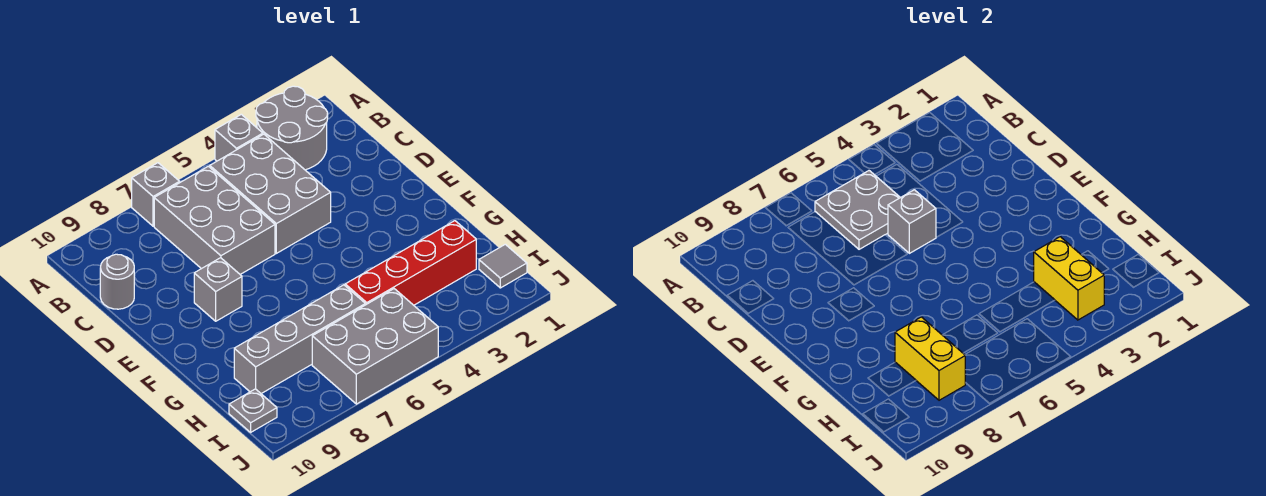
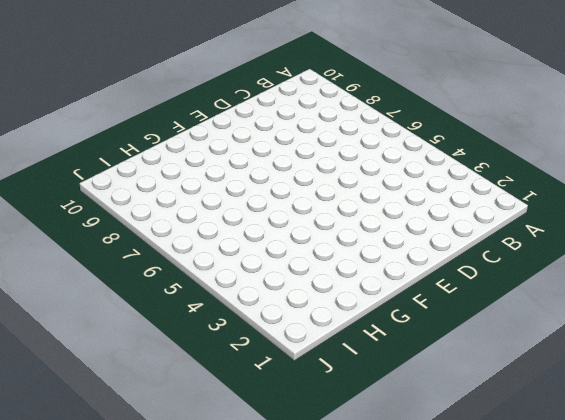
none -> grey round brick A2:B3 level 1
none -> grey brick A4 level 1
none -> grey brick A7 level 1

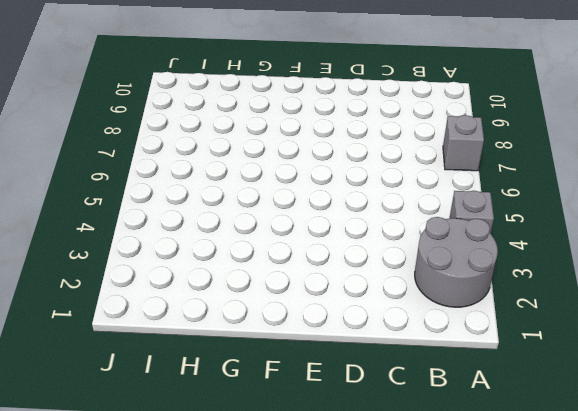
none -> grey brick B4:D5 level 1
none -> grey brick B6:D7 level 1
none -> grey round brick C10 level 1

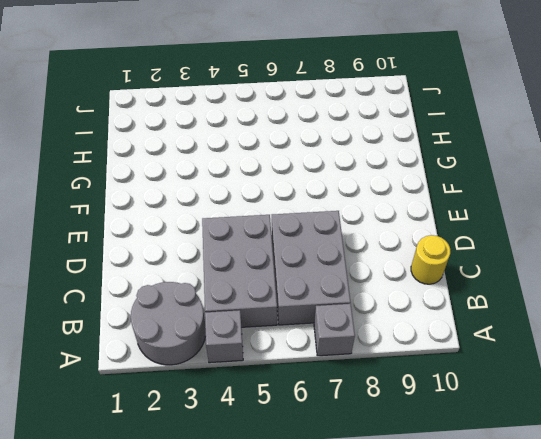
yellow round brick C10 level 1 -> grey round brick C10 level 1
none -> grey brick E8 level 1
none -> red brick H2:H5 level 1
none -> grey brick H6:H9 level 1

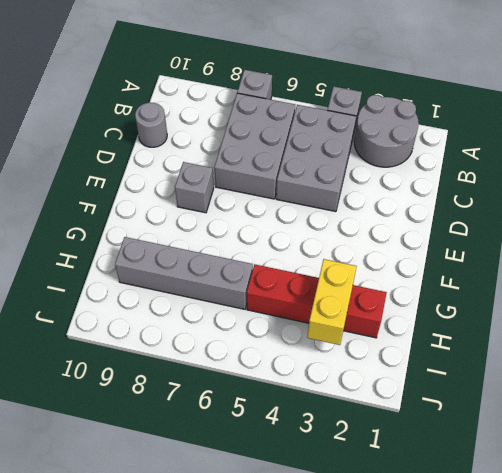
none -> grey tile I1 level 1
none -> grey brick I5:J7 level 1
none -> grey plate I10 level 1

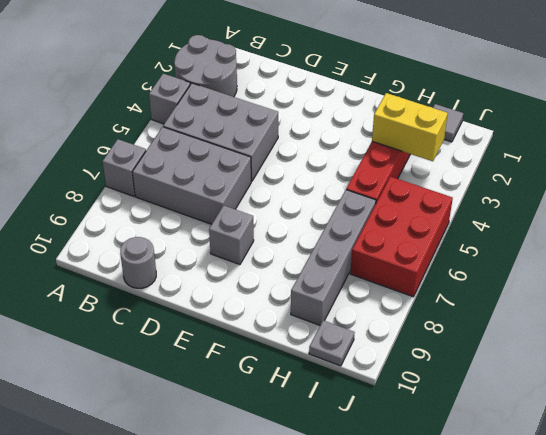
red brick I5:J7 level 1 -> grey brick I5:J7 level 1
none -> grey plate B5:C6 level 2
none -> grey brick D5 level 2
none -> yellow brick H8:I8 level 2

